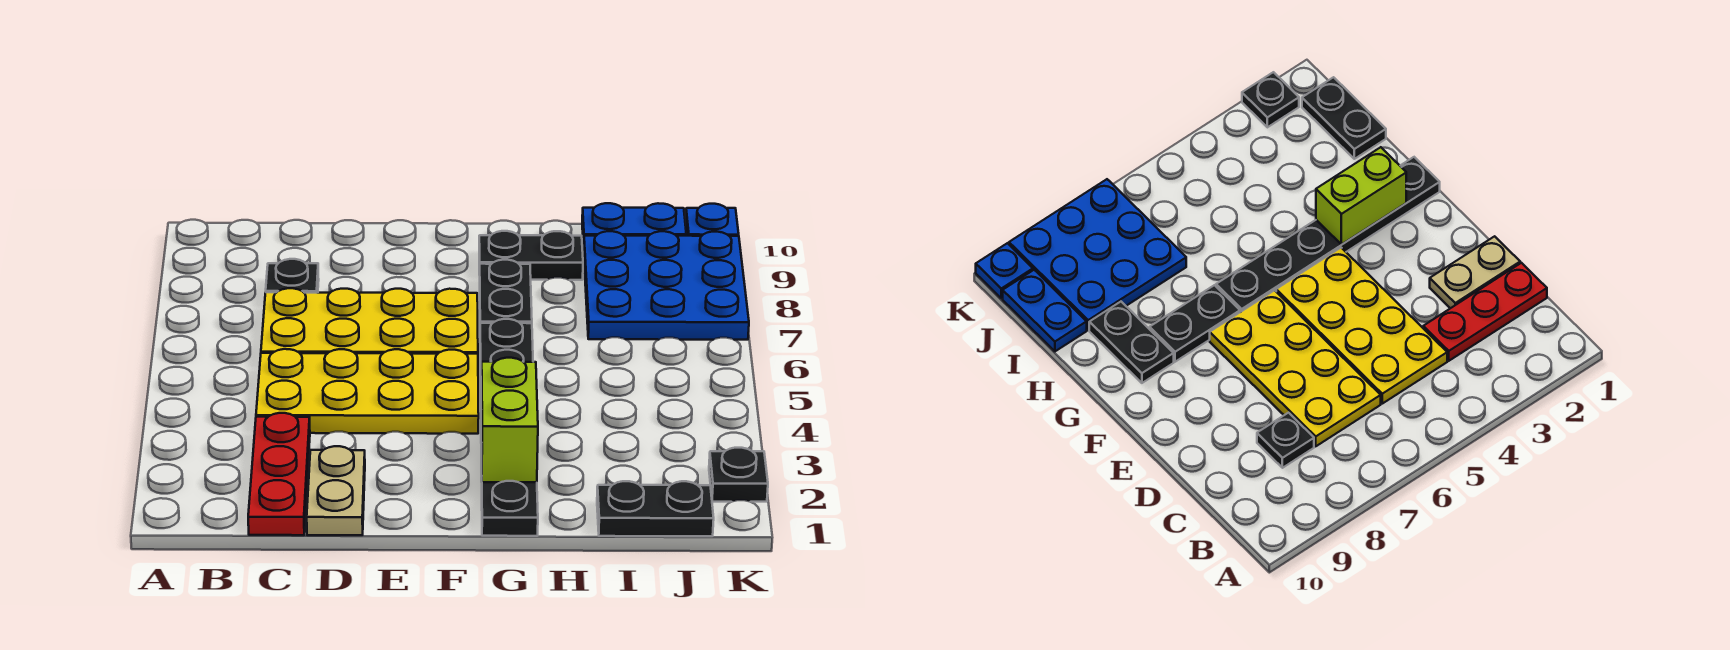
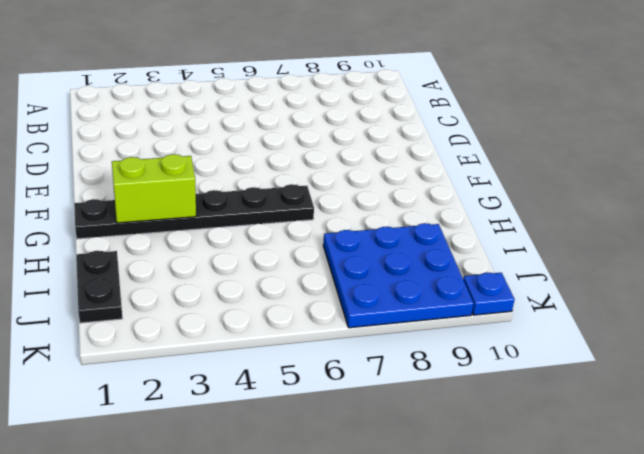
none -> red plate C1:C3 level 1
none -> yellow plate C4:F5 level 1
none -> yellow plate C6:F7 level 1

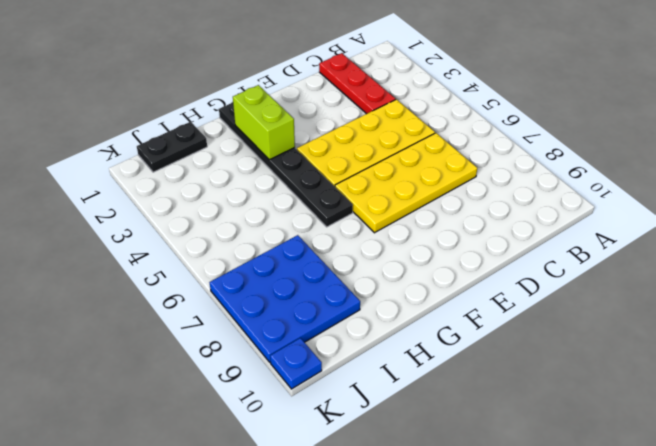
none -> black plate C8 level 1
none -> tan plate D1:D2 level 1
none -> black plate G7:G8 level 1

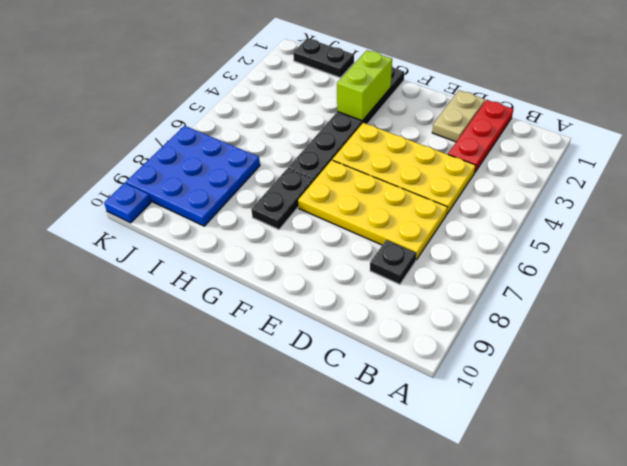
none -> black plate G9:H9 level 1
none -> blue plate I10:J10 level 1
none -> black plate K2 level 1

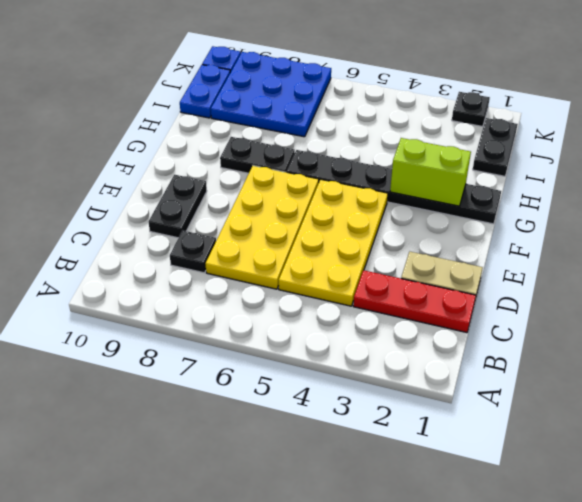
black plate D9:E9 level 1 -> black plate G9:H9 level 1

